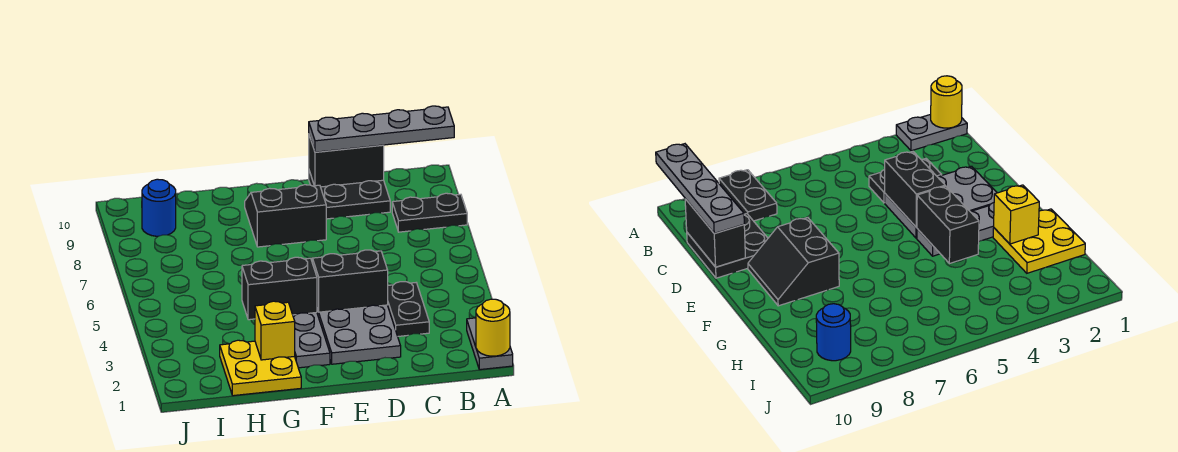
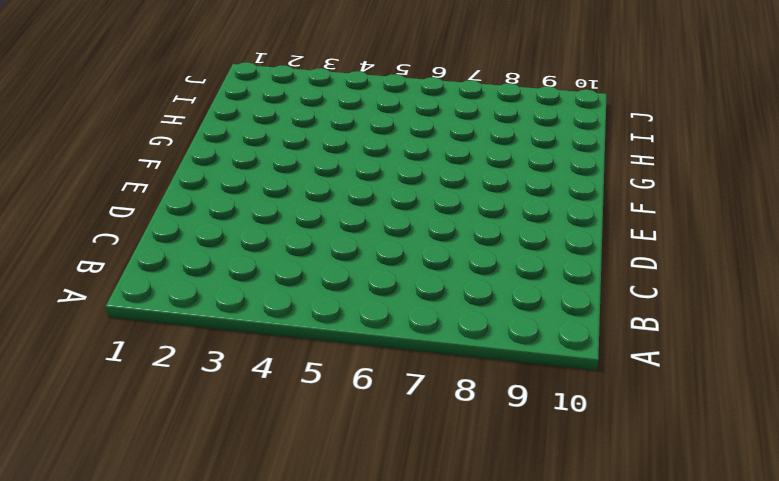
none -> grey plate A1:A2 level 1
none -> black plate A8:B8 level 1
none -> black plate C3:C4 level 1

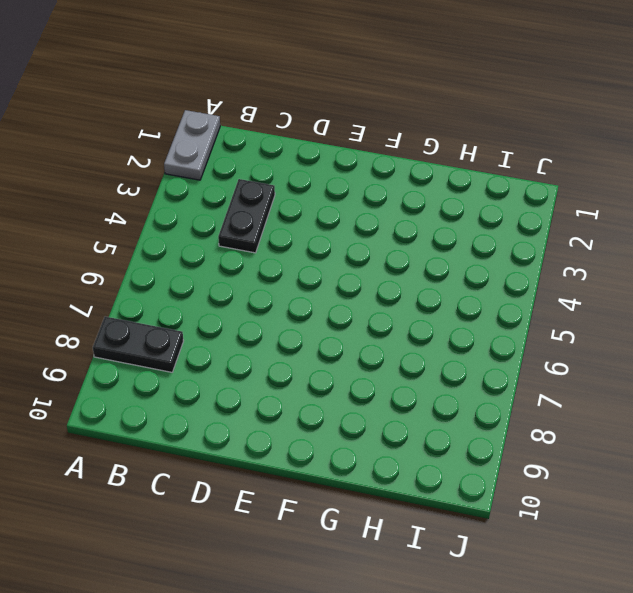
none -> black plate C9:D10 level 1
none -> grey plate D2:E4 level 1
none -> black slope E8:F9 level 1 top 8

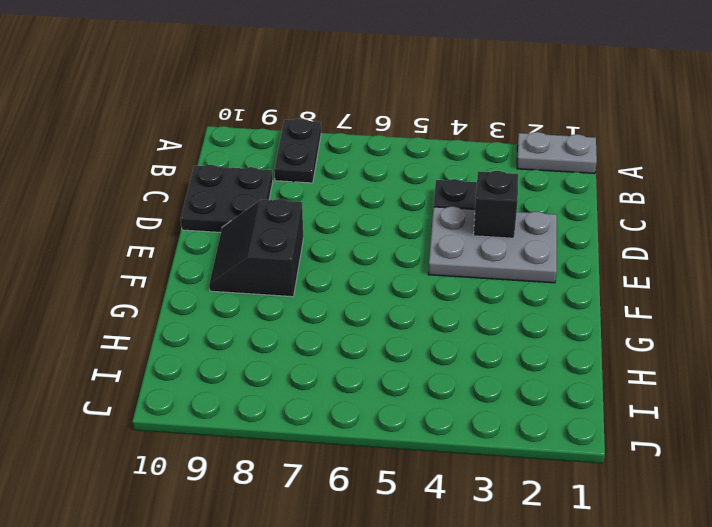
black brick D3 level 2 -> none
none -> grey plate F2:F4 level 1
none -> yellow plate G1:H2 level 1
none -> blue round brick I9 level 1

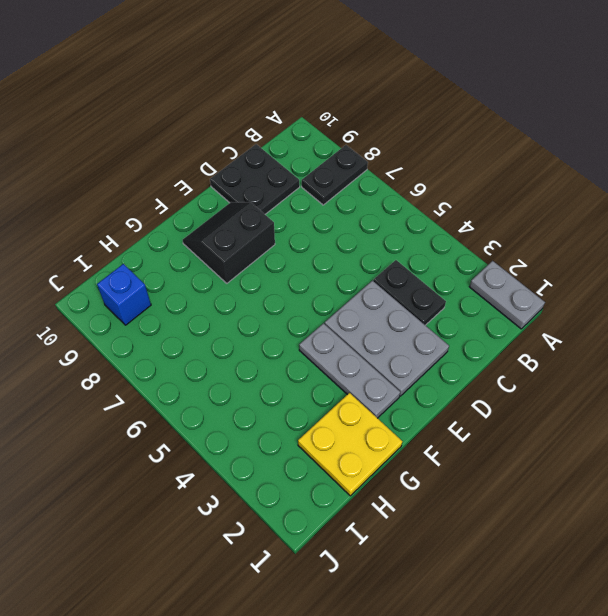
blue brick I9 level 1 -> blue round brick I9 level 1
none -> yellow round brick A1 level 2
none -> black brick C10:D10 level 2
none -> black brick D4:E4 level 2

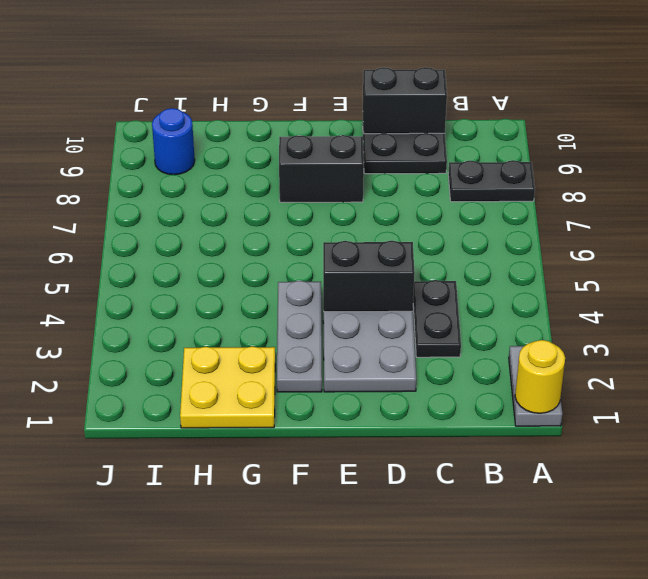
none -> black brick F4:G4 level 2
none -> yellow brick G2 level 2
none -> grey plate A10:D10 level 3

